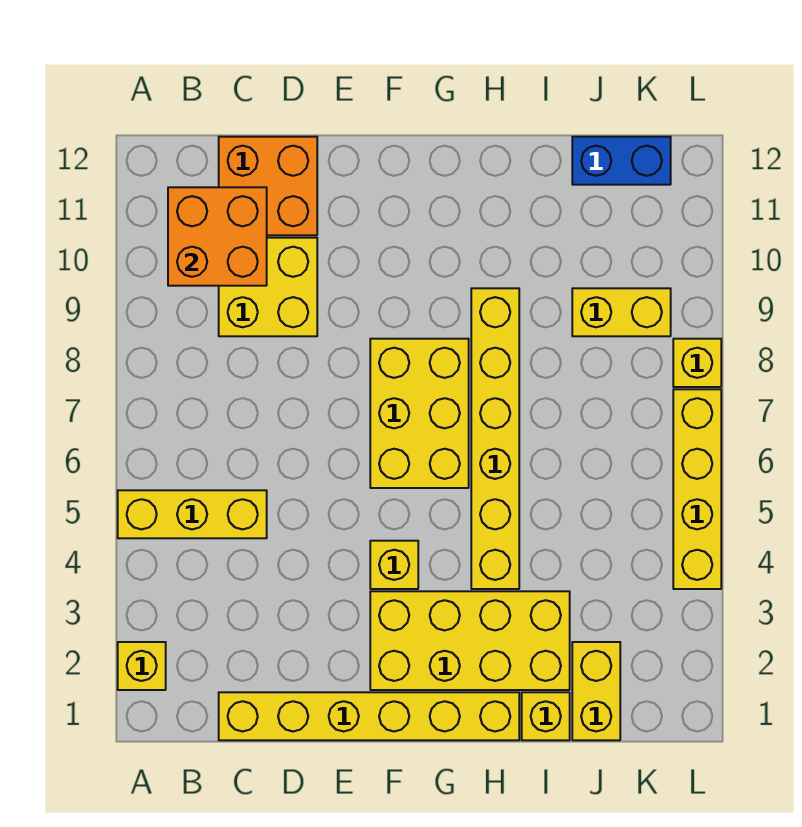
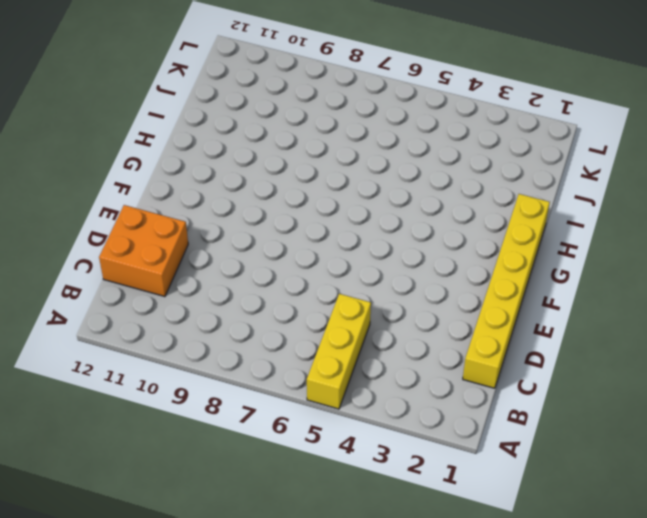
none -> yellow brick A2 level 1
none -> yellow brick C9:D10 level 1
none -> yellow brick F2:I3 level 1

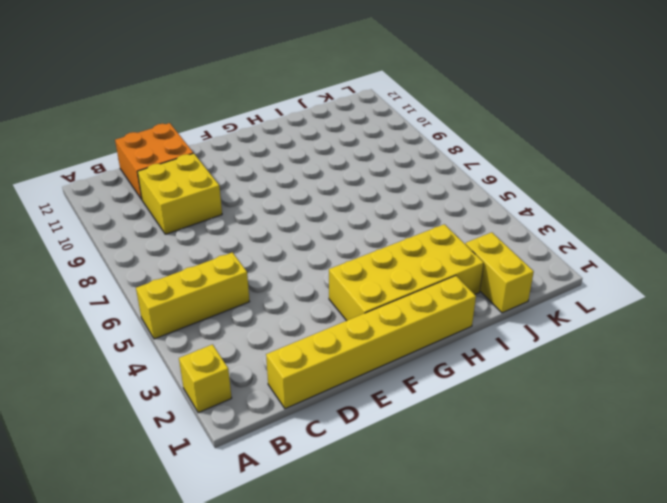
none -> yellow brick F4 level 1
none -> yellow brick F6:G8 level 1
none -> yellow brick H4:H9 level 1

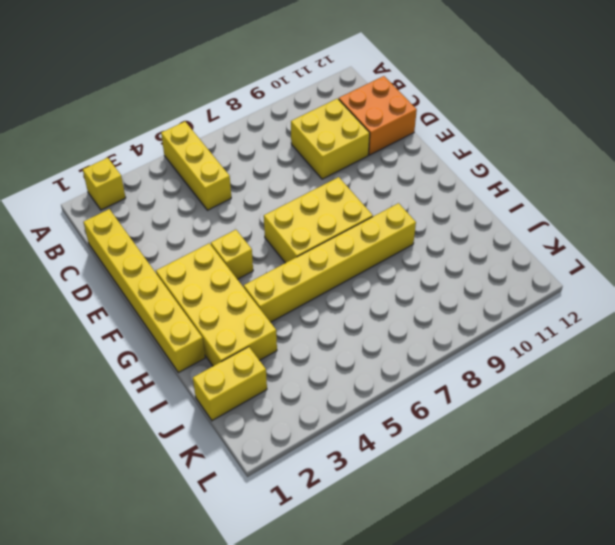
none -> yellow brick I1 level 1
none -> yellow brick J9:K9 level 1
none -> blue brick J12:K12 level 1

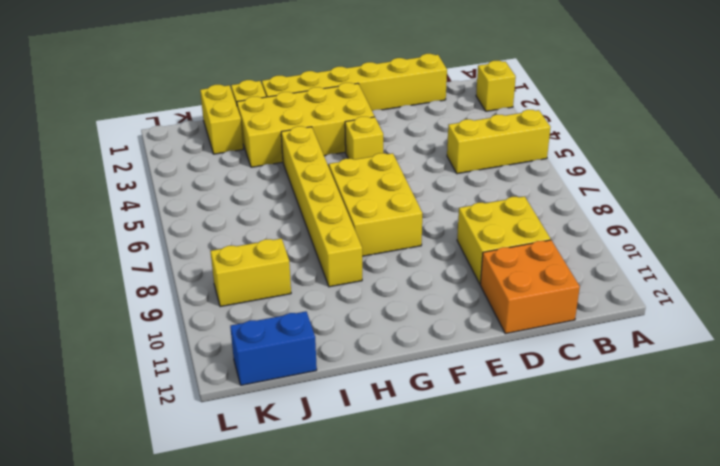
none -> yellow brick L4:L7 level 1
none -> yellow brick L8 level 1
none -> orange brick B10:C11 level 2

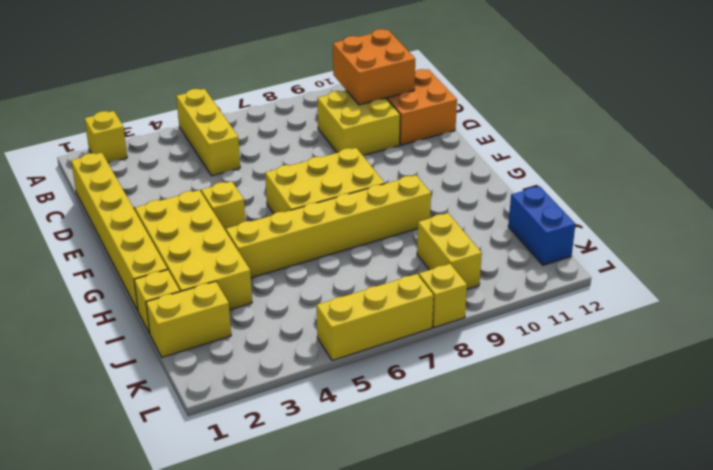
yellow brick L5:L7 level 1 -> yellow brick L4:L7 level 1

